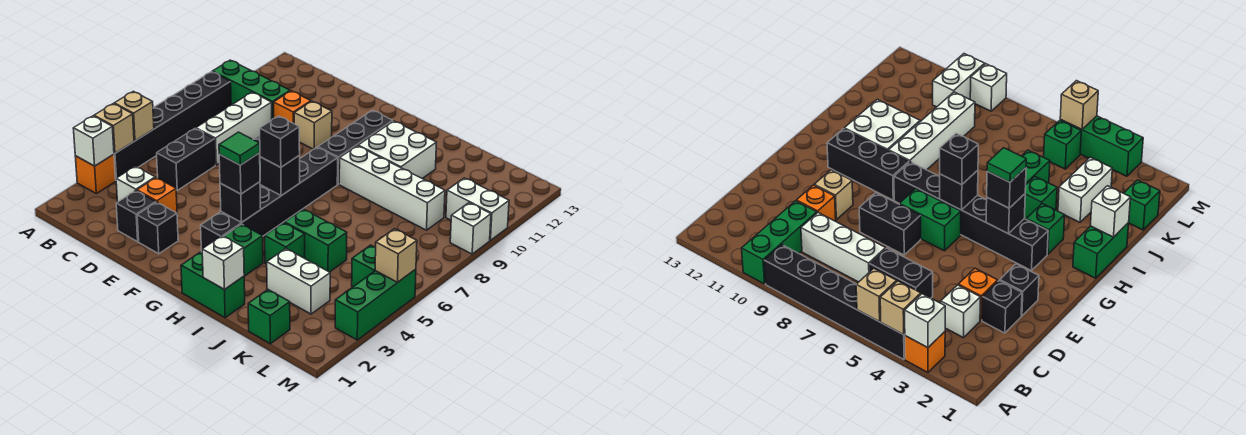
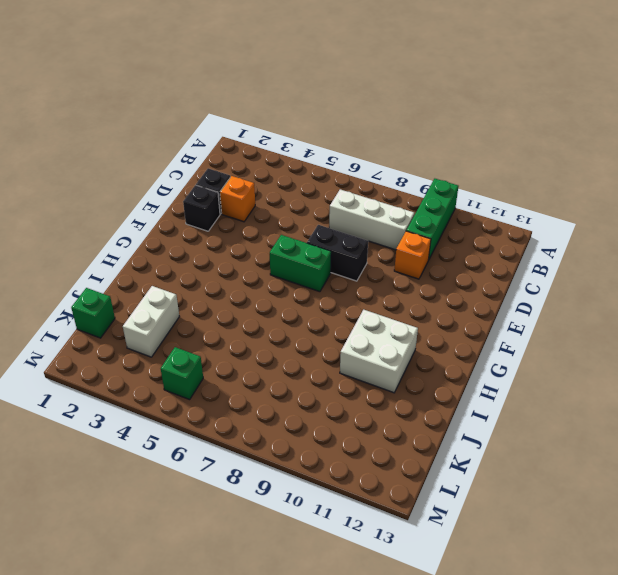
none -> orange brick A3 level 1
none -> black brick A4:A9 level 1
none -> white brick C3 level 1
none -> black brick C5:C6 level 1

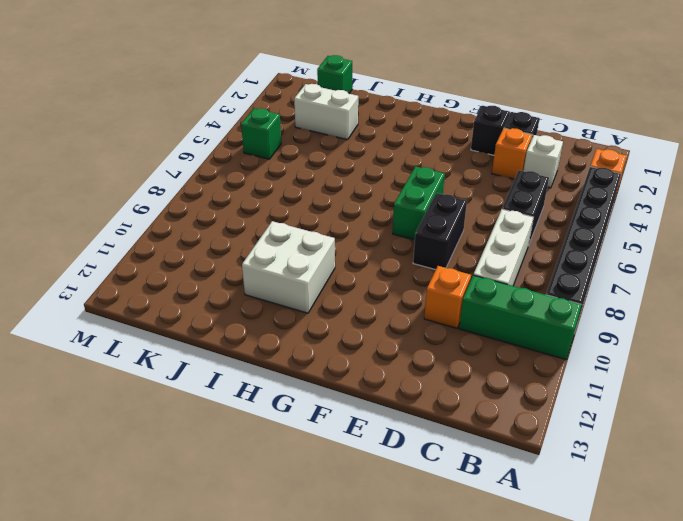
none -> tan brick E10 level 1
none -> black brick G3:G8 level 1
none -> black brick G9:G11 level 1
none -> green brick H1:I1 level 1

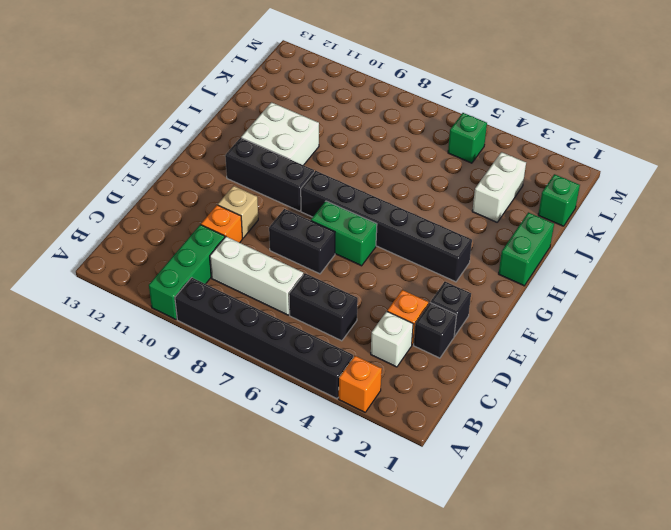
none -> green brick H3 level 1
none -> white brick H9:K9 level 1
none -> green brick I4 level 1
none -> green brick I5:J5 level 1

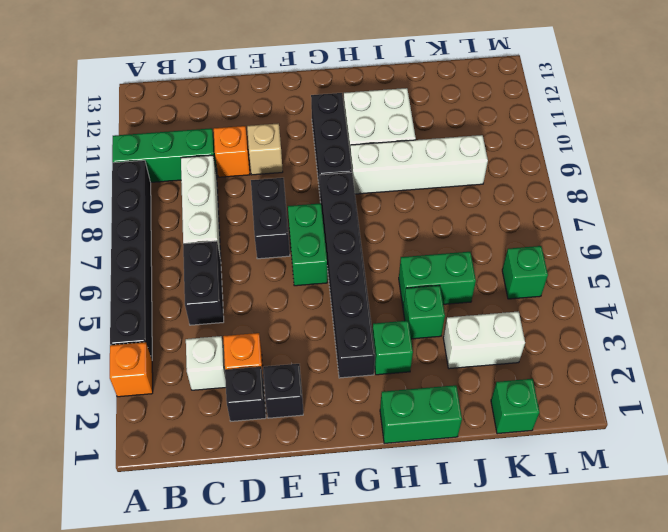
none -> white brick L10:M10 level 1
none -> green brick M3:M5 level 1
none -> white brick M9 level 1
none -> white brick A3 level 2

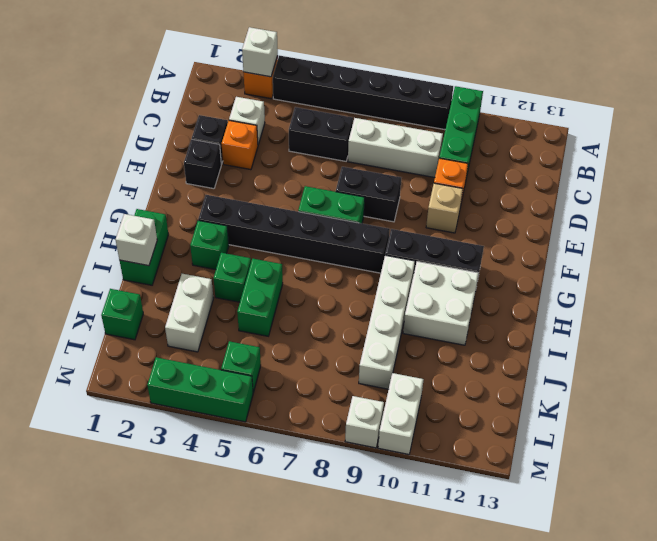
none -> tan brick A4 level 2
none -> tan brick A5 level 2
none -> black brick G4 level 2
none -> black brick G6 level 2

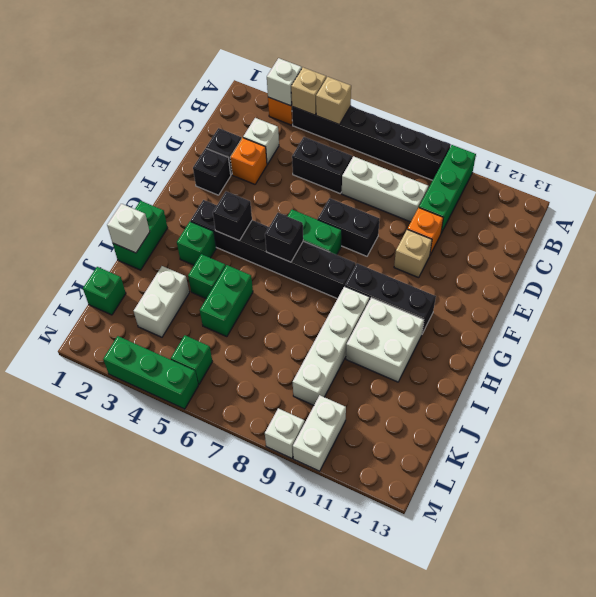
none -> tan brick M5 level 2
none -> black brick G4 level 3
none -> black brick G6 level 3
none -> green tile G4 level 4

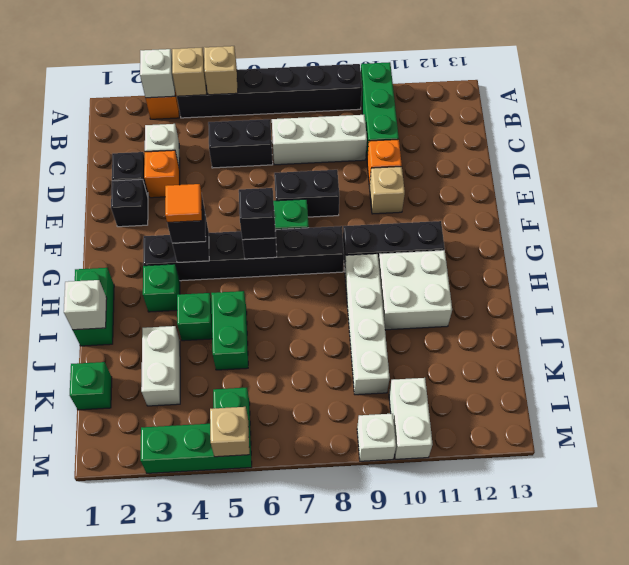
orange tile G4 level 4 -> green tile G4 level 4

